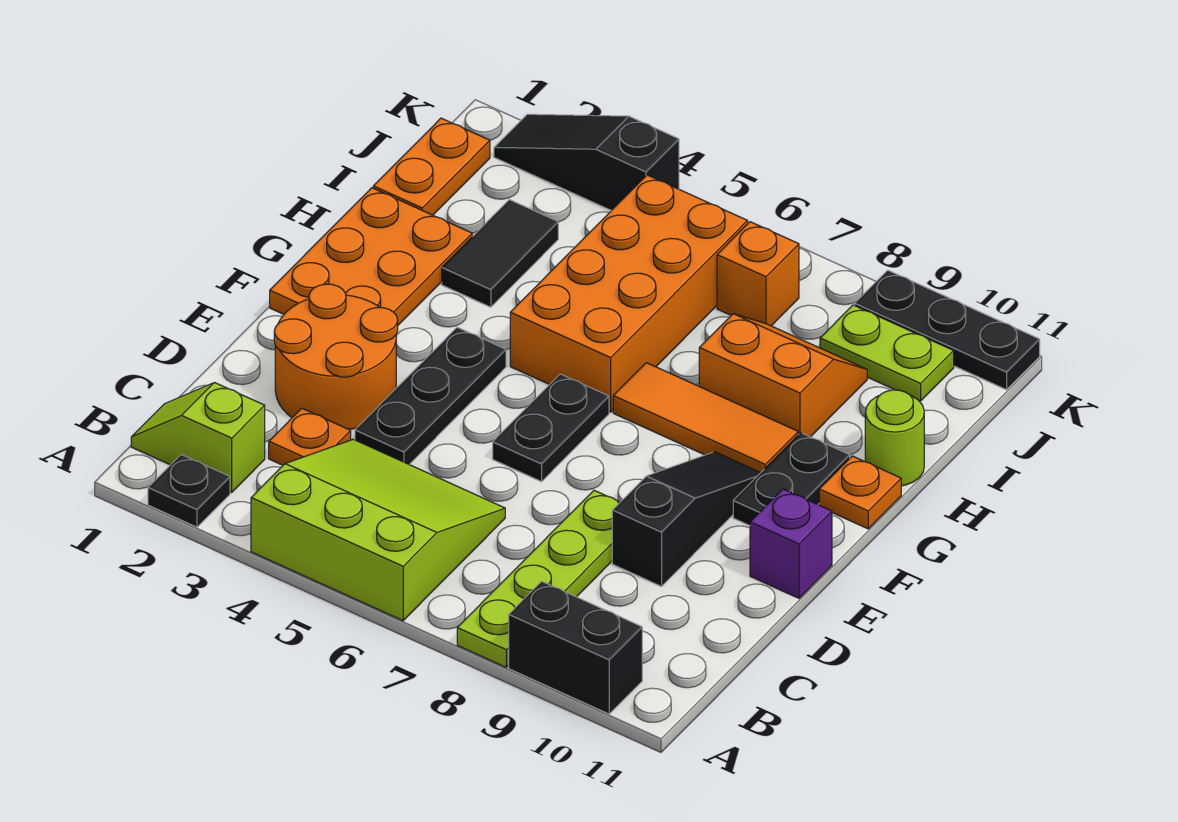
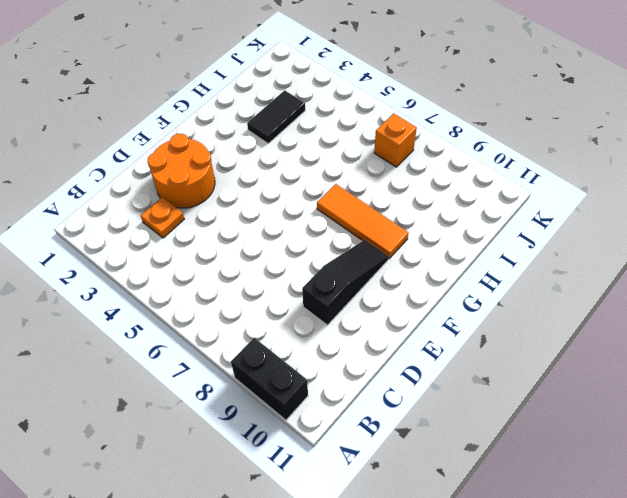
none -> black plate A2 level 1
none -> lime slope A4:C6 level 1 top A
none -> lime plate A8:D8 level 1

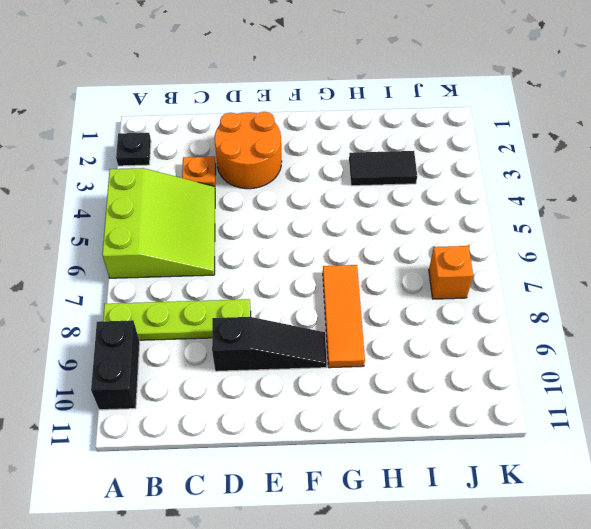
none -> lime slope B1:B2 level 1 top 2
none -> black plate D4:F4 level 1
none -> black plate E6:F6 level 1

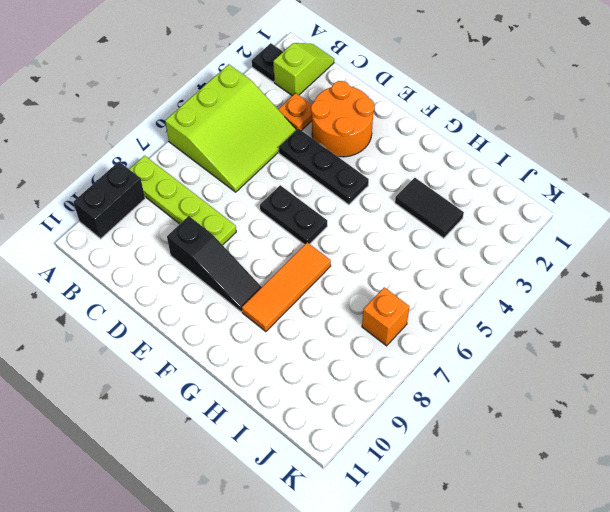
none -> purple brick E11 level 1
none -> orange plate F1:H2 level 1
none -> black plate F10:G10 level 1

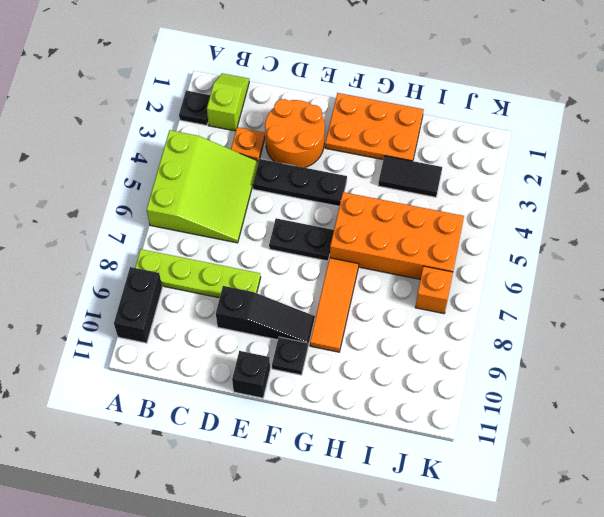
black brick E11 level 1 -> purple brick E11 level 1
black plate F10 level 1 -> black plate F10:G10 level 1
none -> orange plate G11 level 1
none -> orange slope H8:I9 level 1 top H
none -> lime round brick H11 level 1

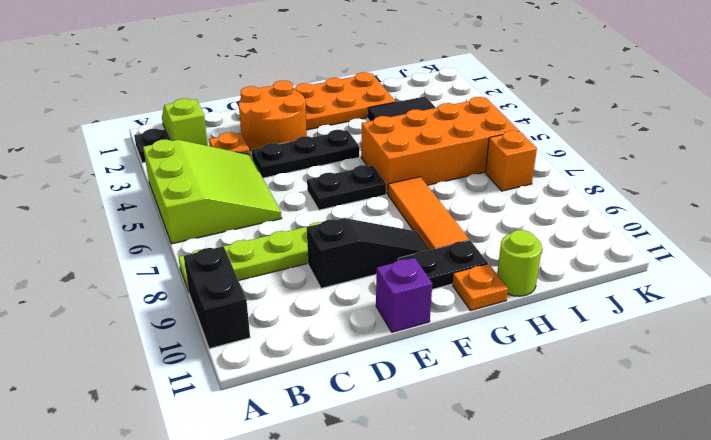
none -> orange slope H8:I9 level 1 top H
none -> orange plate I1:J1 level 1
none -> lime plate J9:J10 level 1

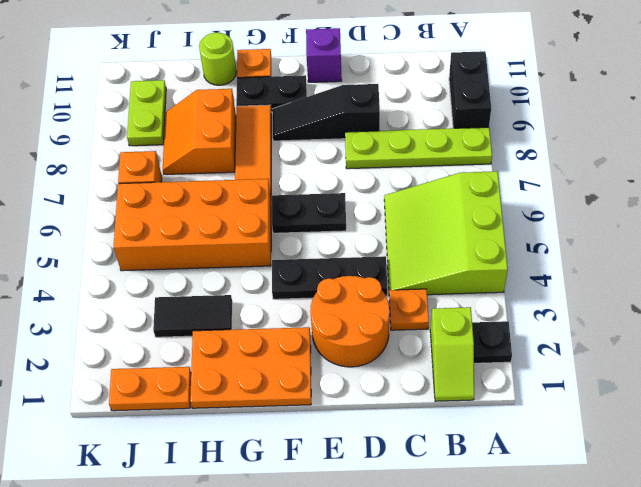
none -> black slope K2:K4 level 1 top 4
none -> black plate K9:K11 level 1

